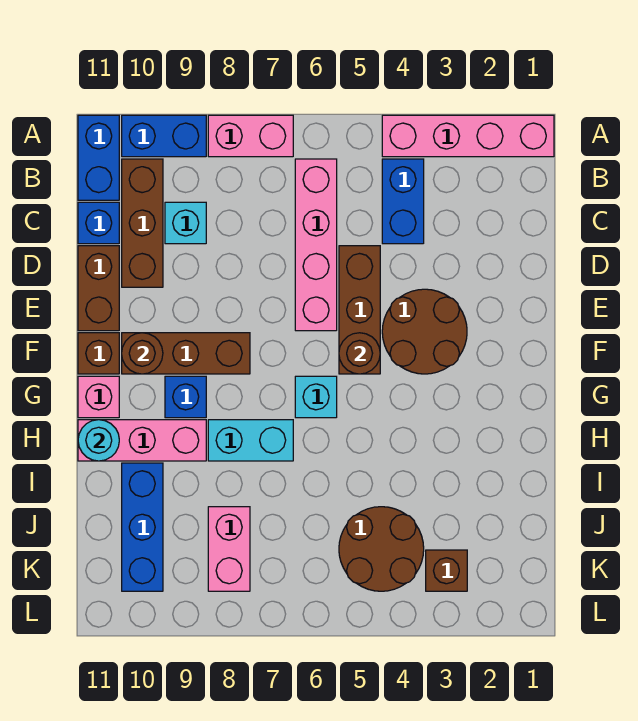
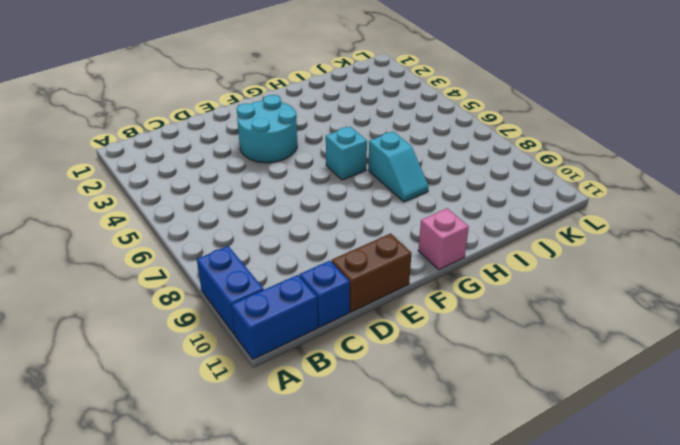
cyan round brick E3:F4 level 1 -> brown round brick E3:F4 level 1
cyan slope H7:H8 level 1 top 7 -> cyan brick H7:H8 level 1
none -> pink brick A1:A4 level 1
none -> pink brick A7:A8 level 1
none -> blue brick B4:C4 level 1

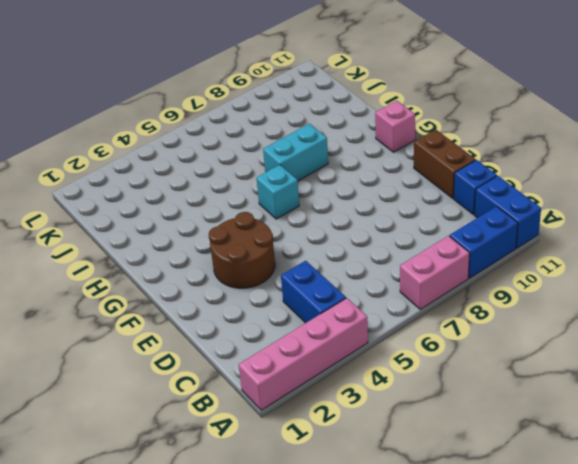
none -> pink brick B6:E6 level 1
none -> brown brick B10:D10 level 1
none -> cyan brick C9 level 1

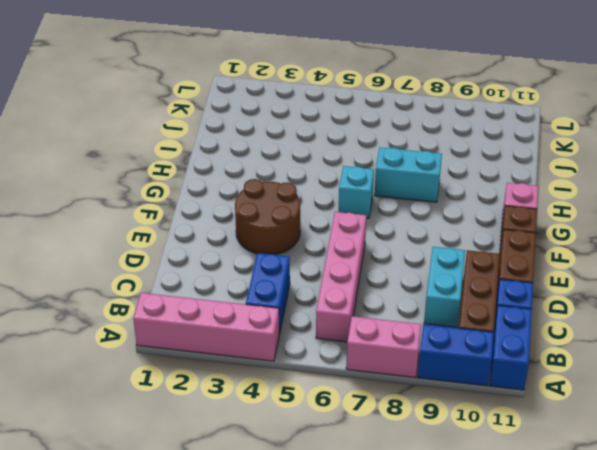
cyan brick C9:D9 level 1 -> cyan brick C9 level 1
none -> brown brick D5:F5 level 1
none -> brown brick F8:F10 level 1
none -> blue brick G9 level 1

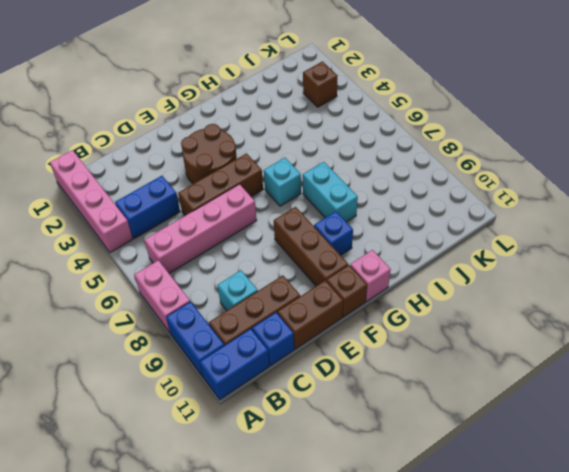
none -> pink brick H9:H11 level 1
none -> blue brick I10:K10 level 1
none -> brown round brick J4:K5 level 1

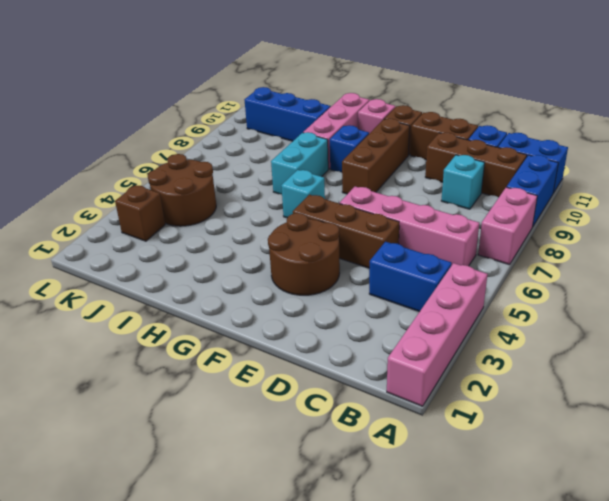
none -> pink brick J8:K8 level 1
none -> brown round brick F5 level 2
none -> brown round brick F10 level 2

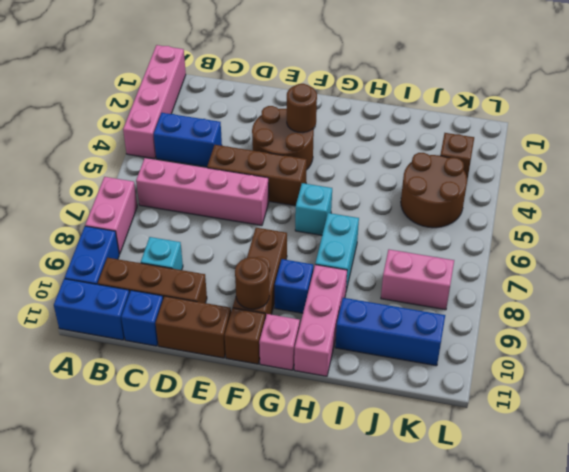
brown round brick F3 level 2 -> brown round brick F5 level 2
none -> cyan round brick H11 level 2

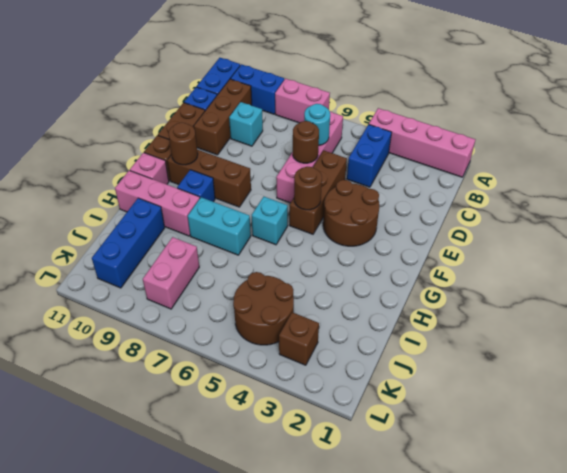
cyan round brick C6 level 2 -> cyan round brick H11 level 2
brown round brick D6 level 2 -> none

